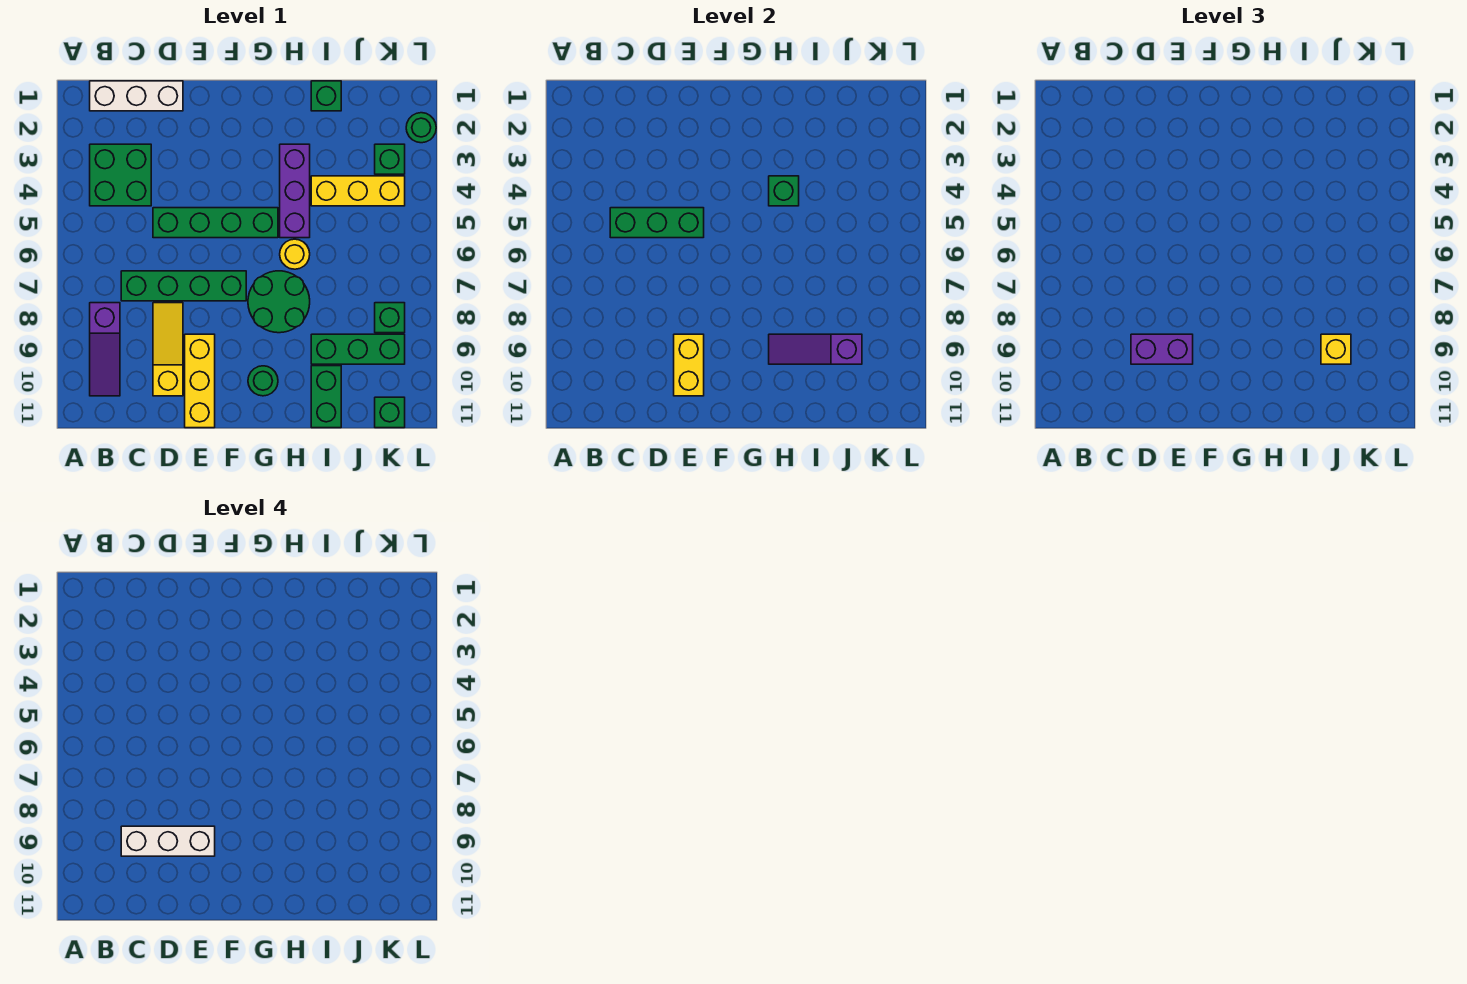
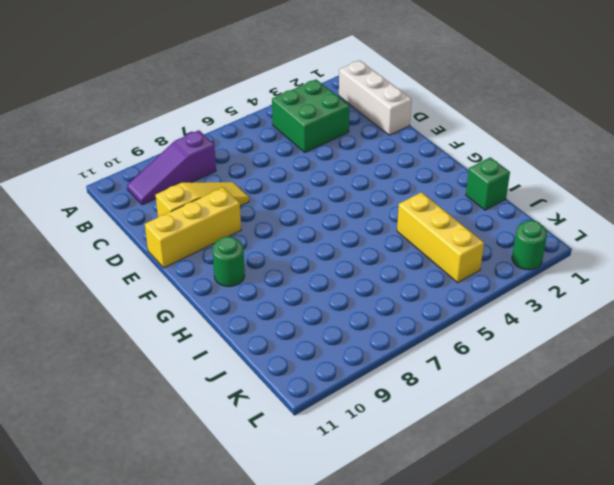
none -> green brick C7:F7 level 1
none -> green brick D5:G5 level 1
none -> green round brick G7:H8 level 1

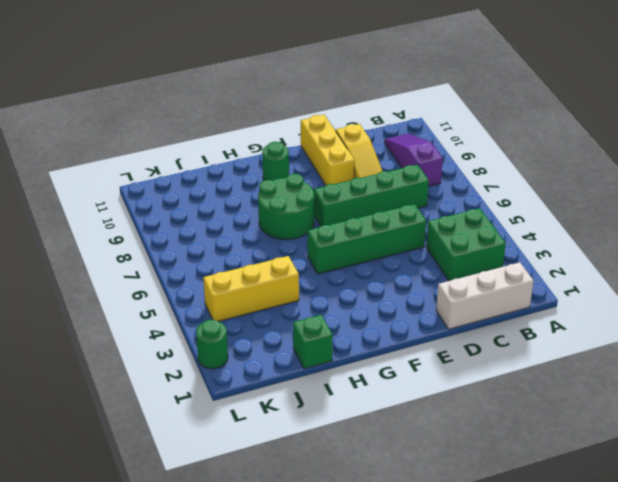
none -> purple brick H3:H5 level 1
none -> yellow round brick H6 level 1
none -> green brick I9:K9 level 1

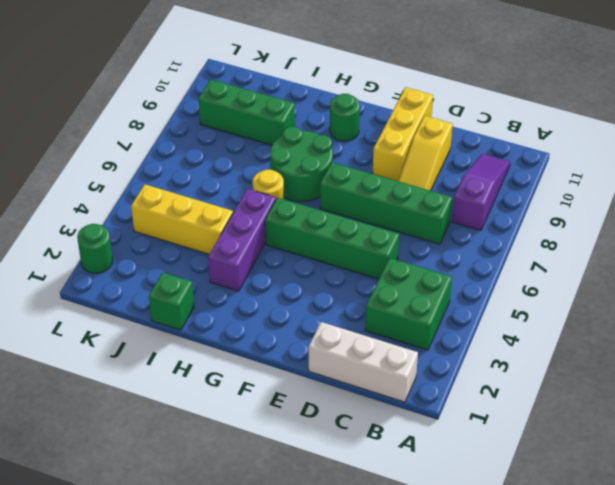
none -> green brick I10:I11 level 1
none -> green brick K3 level 1
none -> green brick K8 level 1

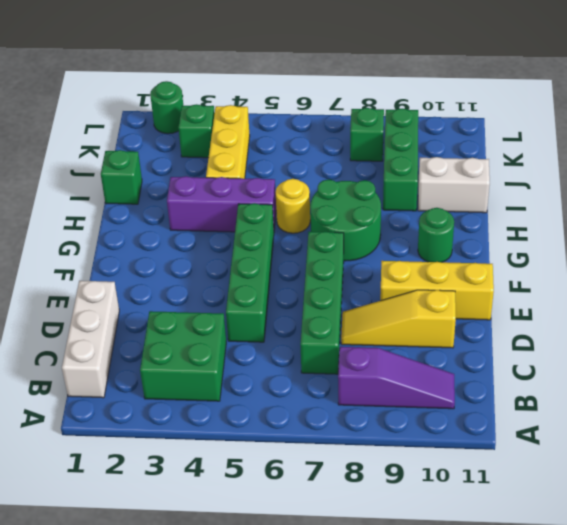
white brick I10:I11 level 1 -> green brick I10:I11 level 1
none -> green brick K11 level 1
none -> green brick C5:E5 level 2
none -> yellow brick E9:E10 level 2

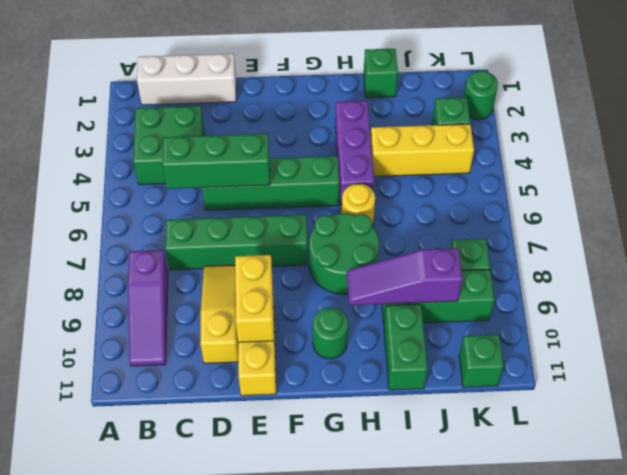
none -> green brick H4 level 2
none -> purple brick D9:E9 level 3
none -> yellow brick J9 level 3

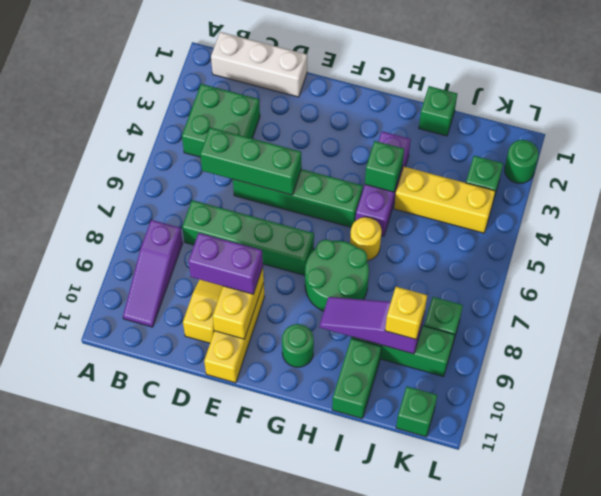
none -> white brick C9:E9 level 4

